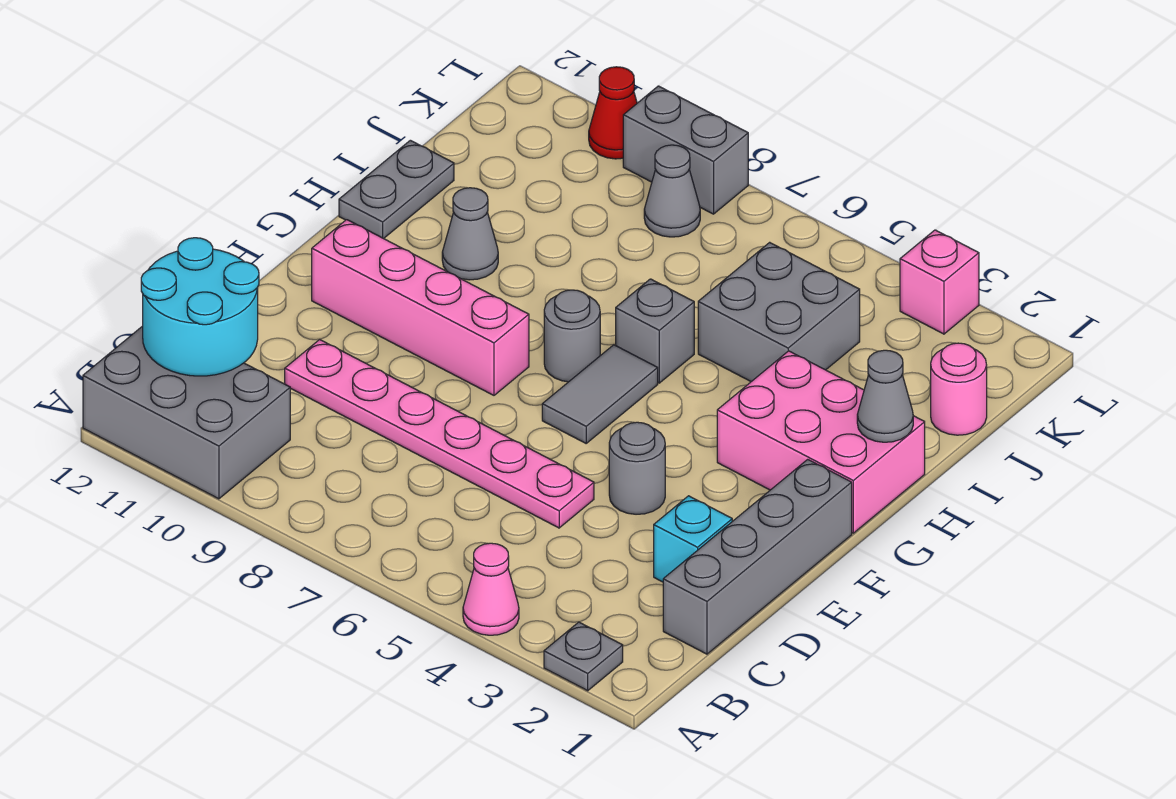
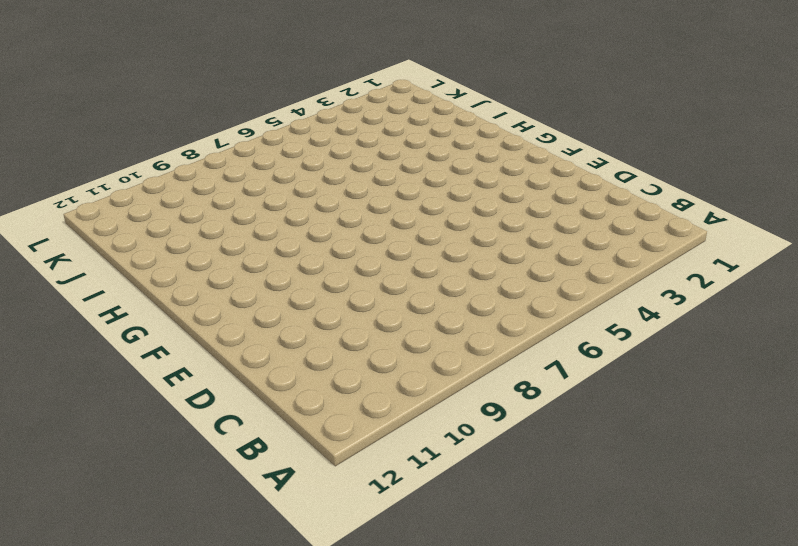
none -> grey plate A2 level 1
none -> pink cone A4 level 1
none -> grey brick A10:B12 level 1

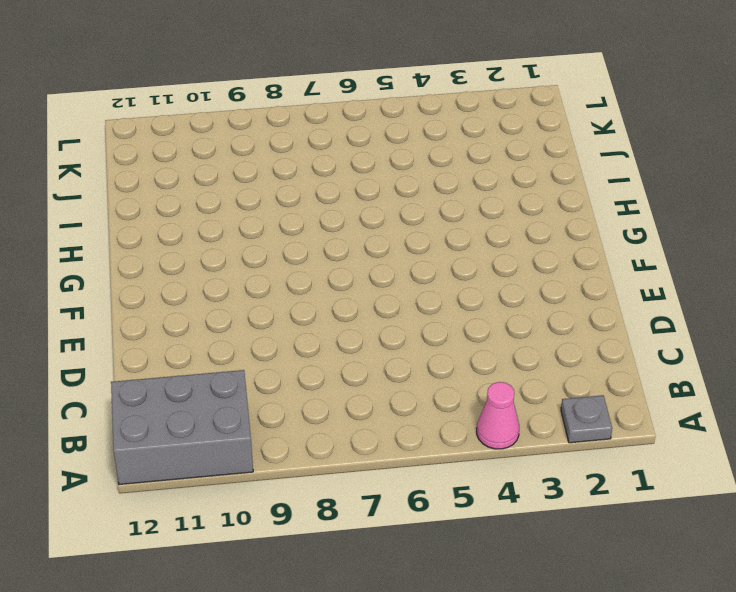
none -> grey brick C1:F1 level 1
none -> cyan brick D2 level 1
none -> pink plate D5:D10 level 1

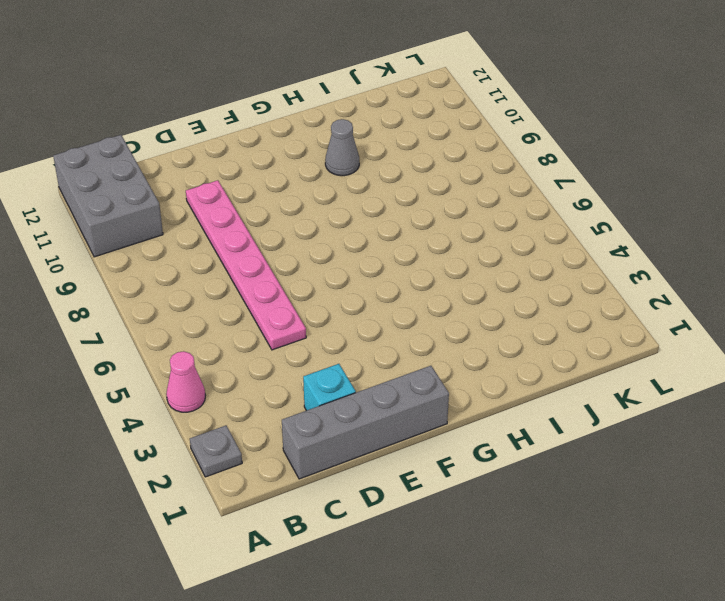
none -> grey round brick E4 level 1
none -> grey tile F6:G6 level 1
none -> pink brick F8:F11 level 1

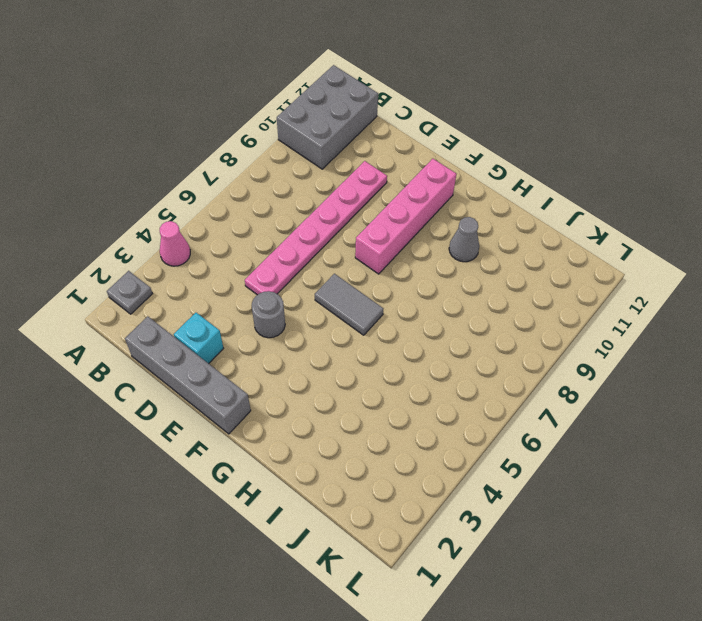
none -> pink brick G1:H3 level 1
none -> grey round brick G7 level 1
none -> grey brick H6 level 1

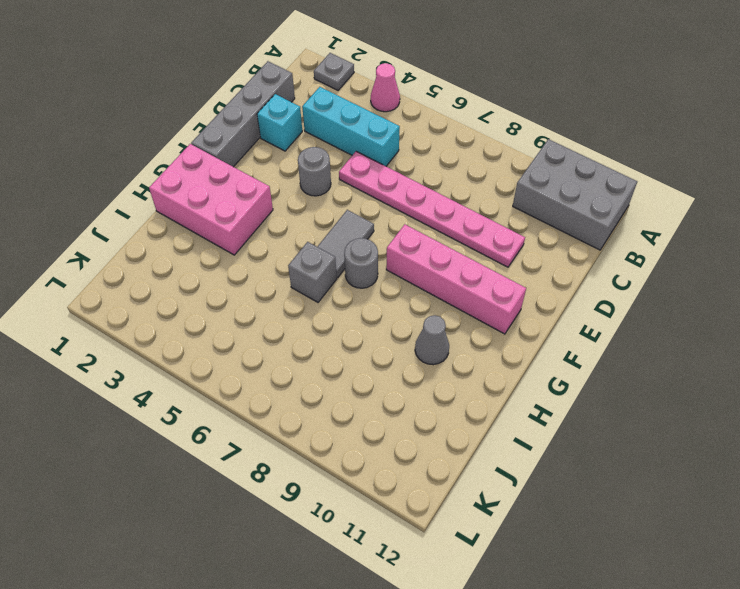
cyan brick C3:C5 level 1 -> none
none -> grey plate H12:I12 level 1
none -> grey brick I4:J5 level 1
none -> pink round brick J1 level 1

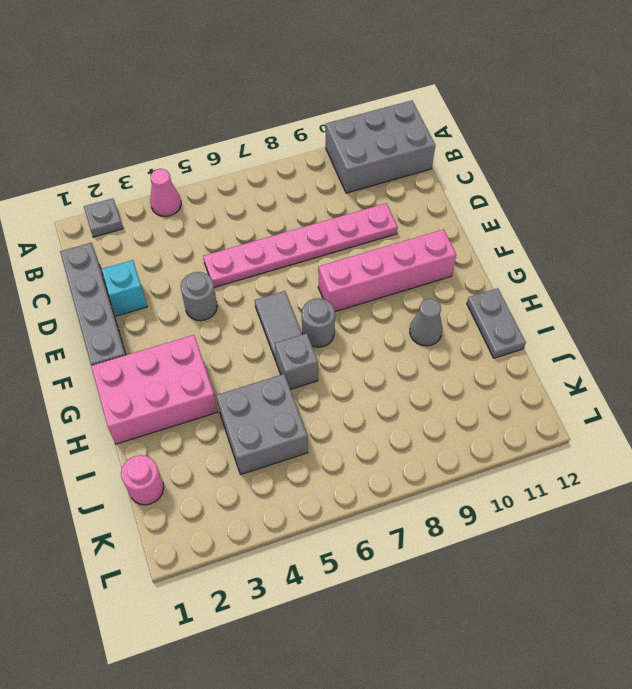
none -> grey cone K8 level 1
none -> pink brick L3 level 1
none -> grey brick L8:L9 level 1

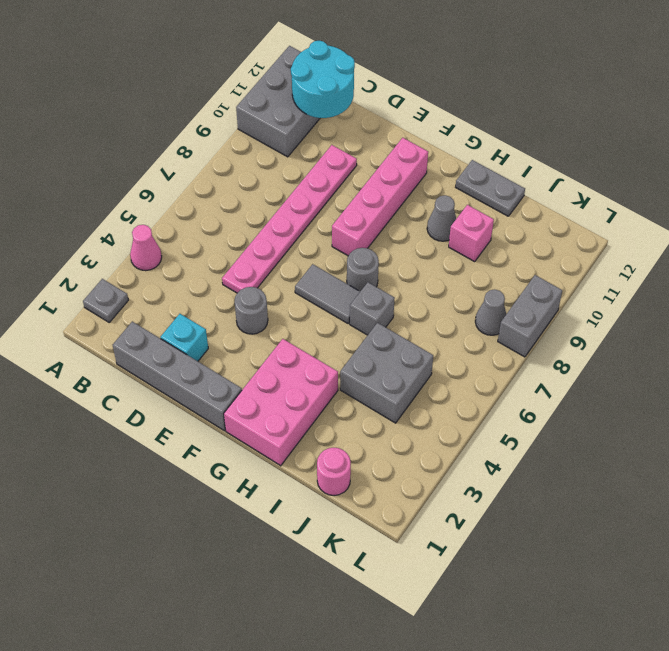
pink brick I10 level 1 -> pink brick L3 level 1
none -> red cone L10 level 1
none -> grey cone H1 level 2

